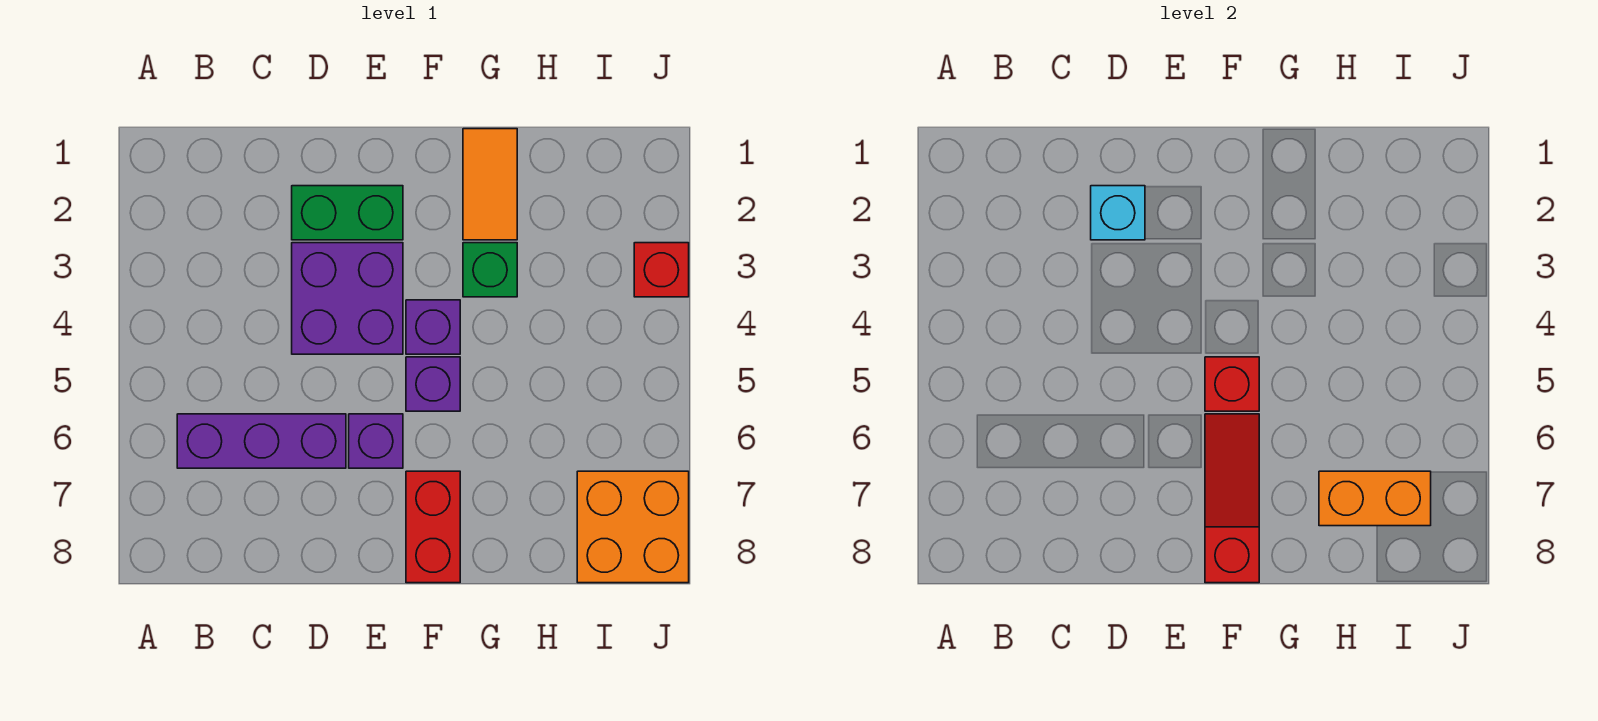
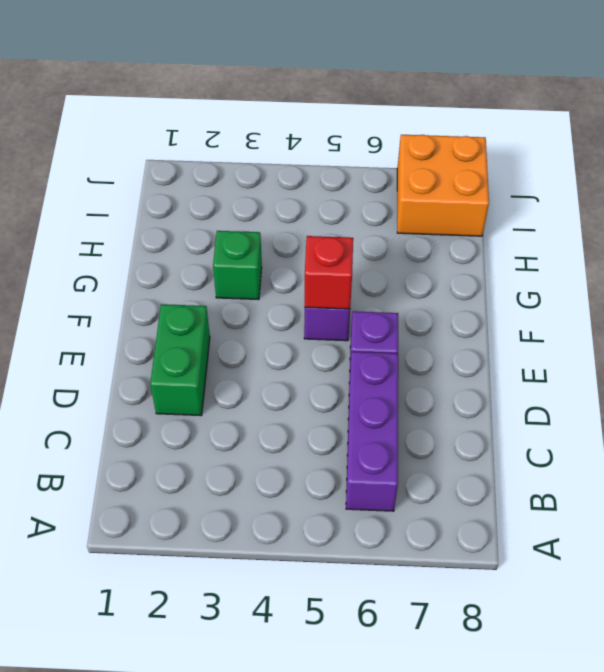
none -> purple brick D3:E4 level 1
none -> purple brick F4 level 1
none -> red brick F7:F8 level 1

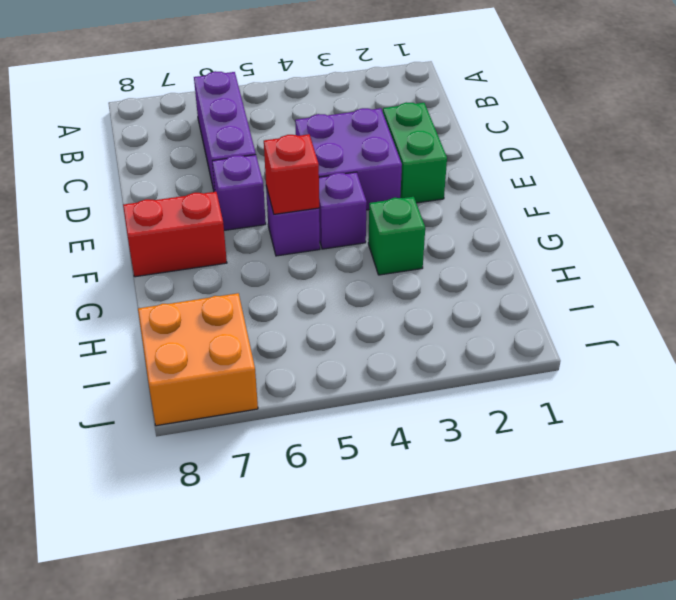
none -> orange tile G1:G2 level 1
none -> red brick J3 level 1
none -> cyan brick D2 level 2

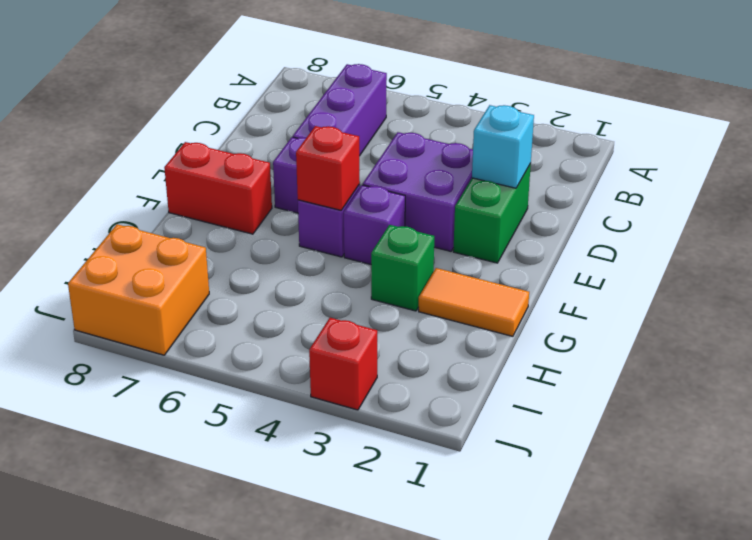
none -> red slope F6:F8 level 2 top 8
none -> orange brick H7:I7 level 2

